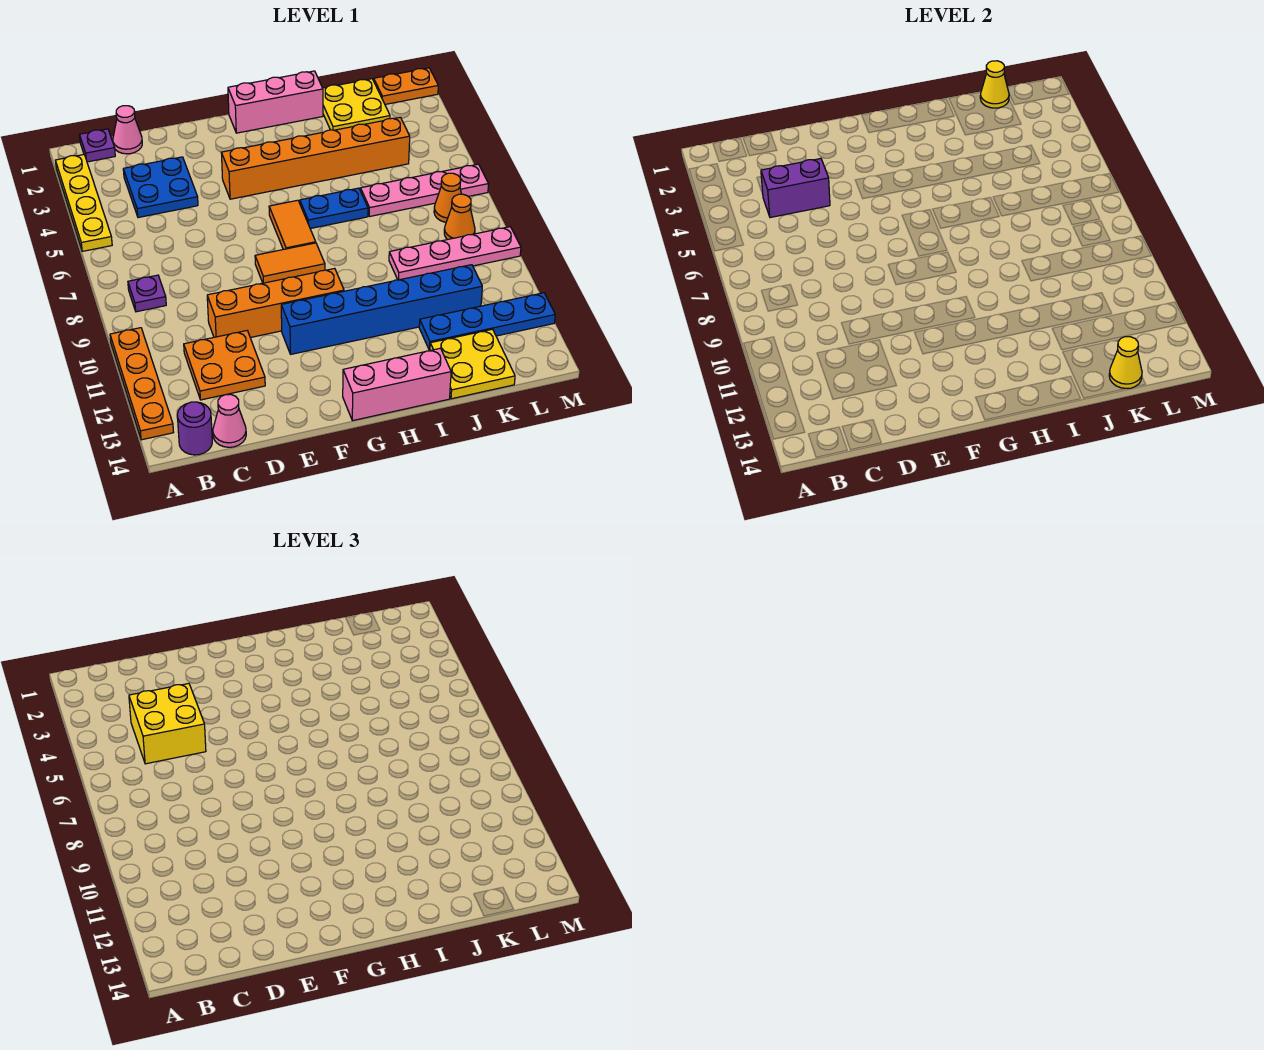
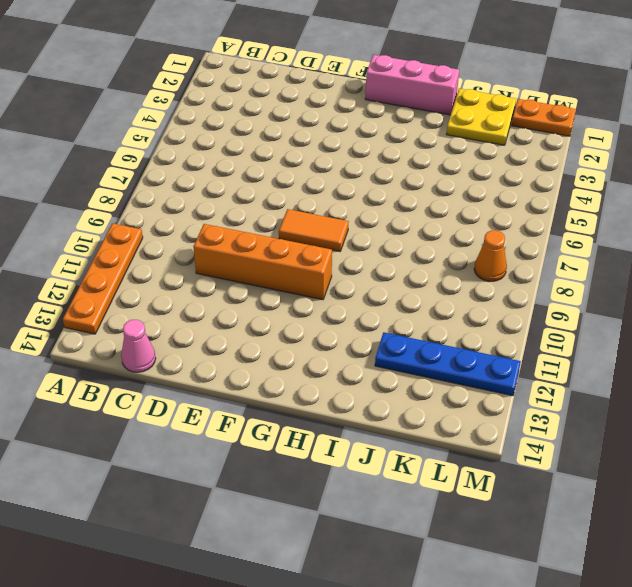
none -> yellow plate A2:A5 level 1
none -> purple plate B1 level 1
none -> purple plate B8 level 1

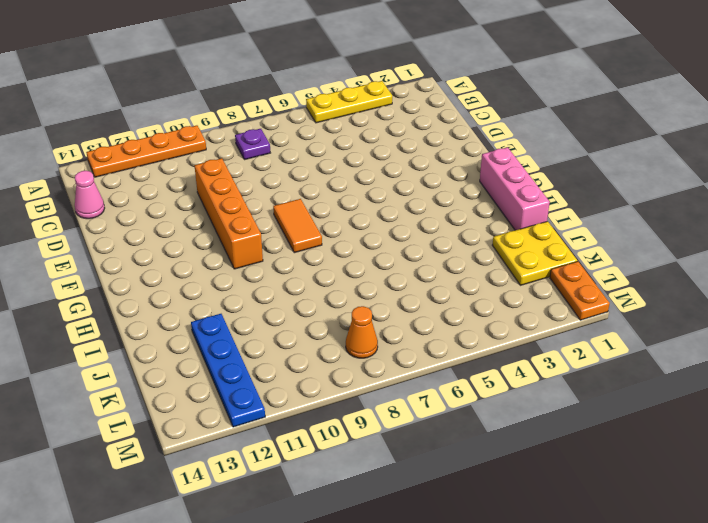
yellow plate A3:A5 level 1 -> yellow plate A2:A5 level 1
none -> purple plate B1 level 1
none -> purple round brick B14 level 1
none -> pink cone C1 level 1

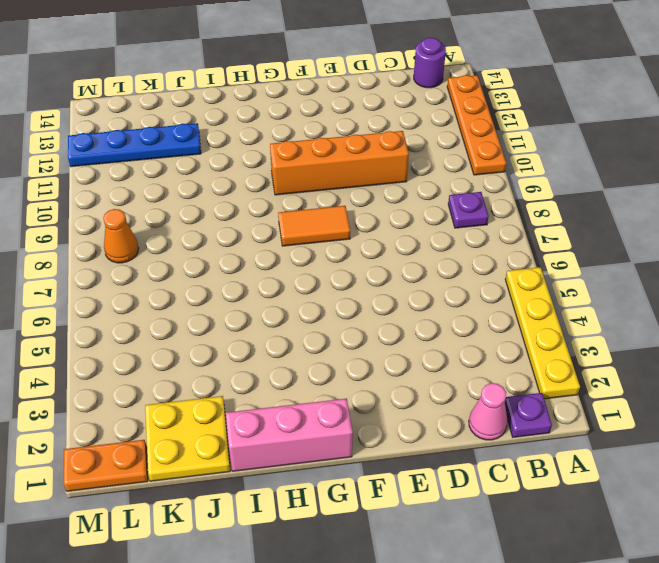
none -> blue plate C3:D4 level 1
none -> orange plate C11:D12 level 1
none -> pink cone C14 level 1

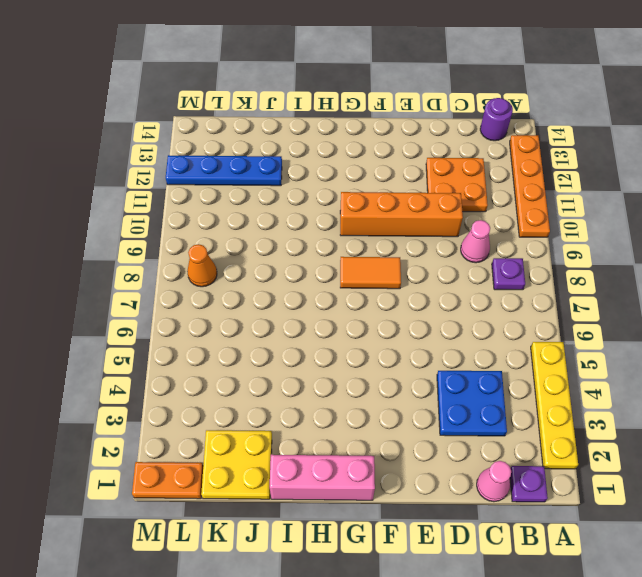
pink cone C9 level 1 -> pink cone C14 level 1
none -> orange brick F4:K4 level 1
none -> blue brick F11:K11 level 1
none -> orange tile G6:G7 level 1

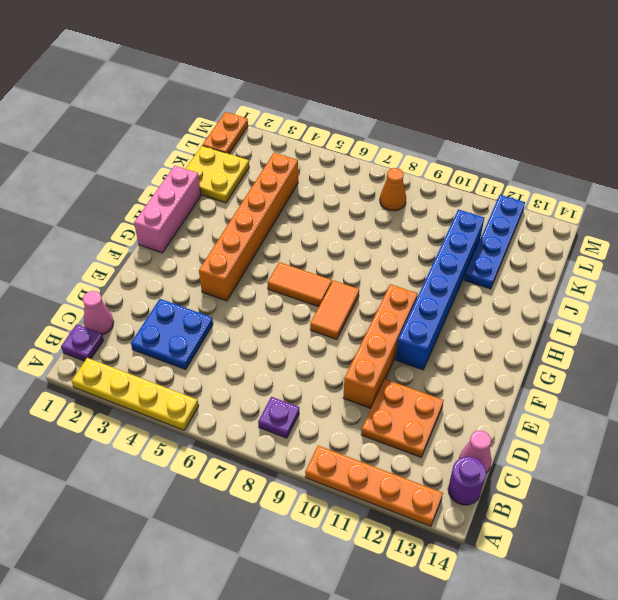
none -> pink brick G14:I14 level 1
none -> blue plate H6:I6 level 1
none -> pink plate J6:M6 level 1

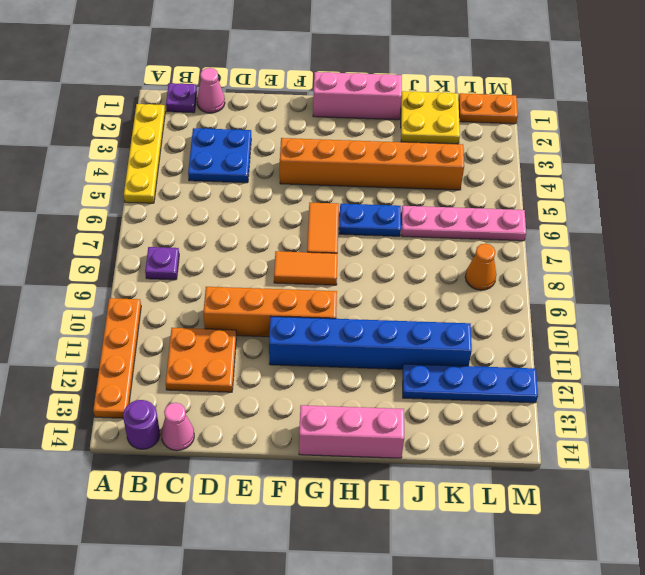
none -> pink plate J9:M9 level 1
none -> yellow plate J13:K14 level 1
none -> orange cone L7 level 1

